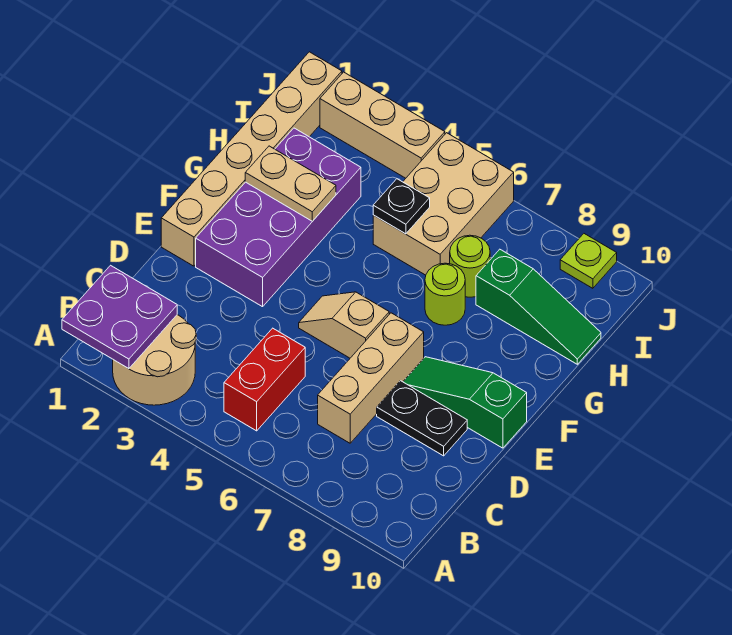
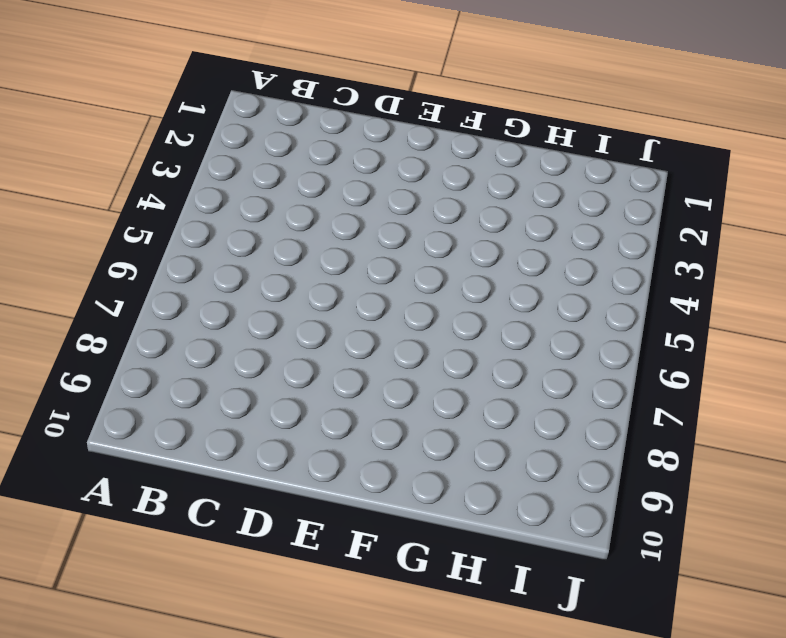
none -> tan round brick A2:B3 level 1
none -> red brick B5:C5 level 1
none -> tan brick C7:E7 level 1

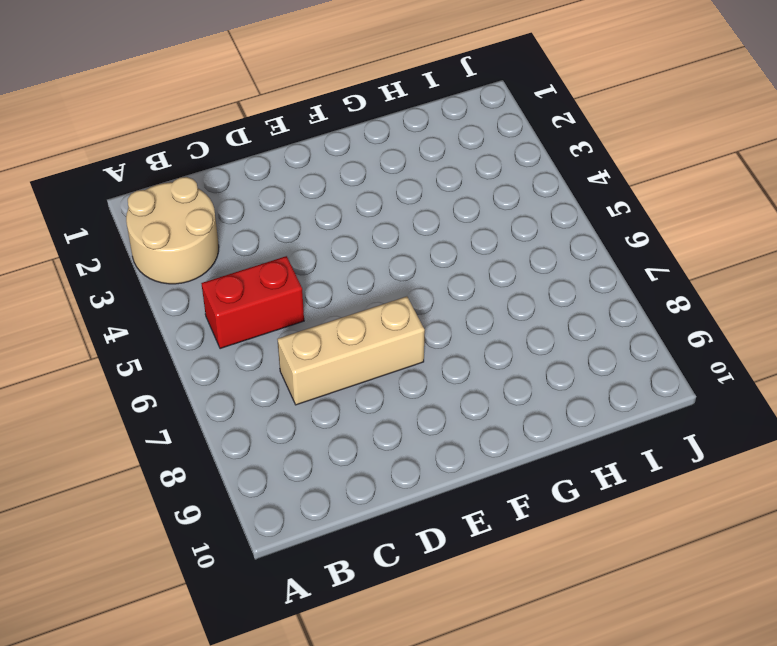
none -> black plate D8:D9 level 1
none -> tan brick E1:J1 level 1
none -> purple brick E2:H3 level 1

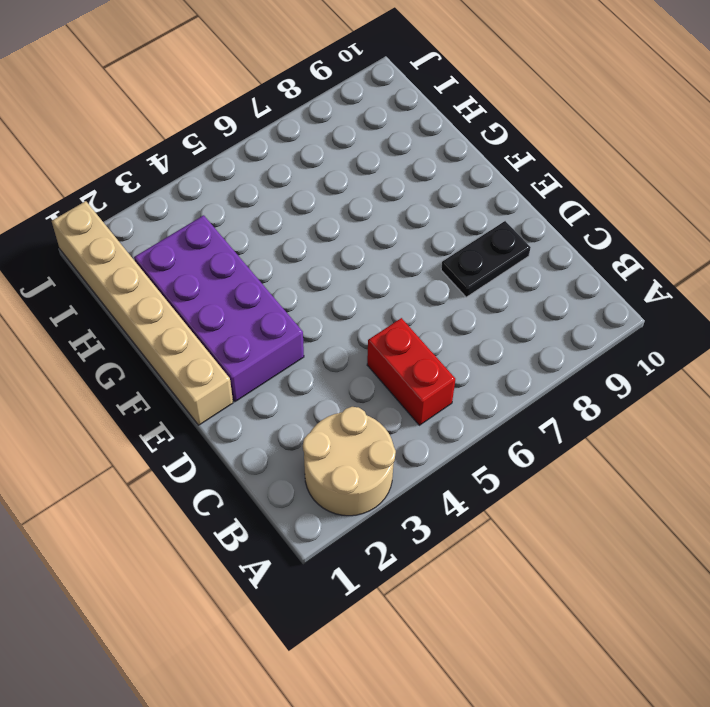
none -> tan brick C7:E7 level 1
none -> tan slope E5:E6 level 1 top 6
none -> green slope E8:E10 level 1 top 10

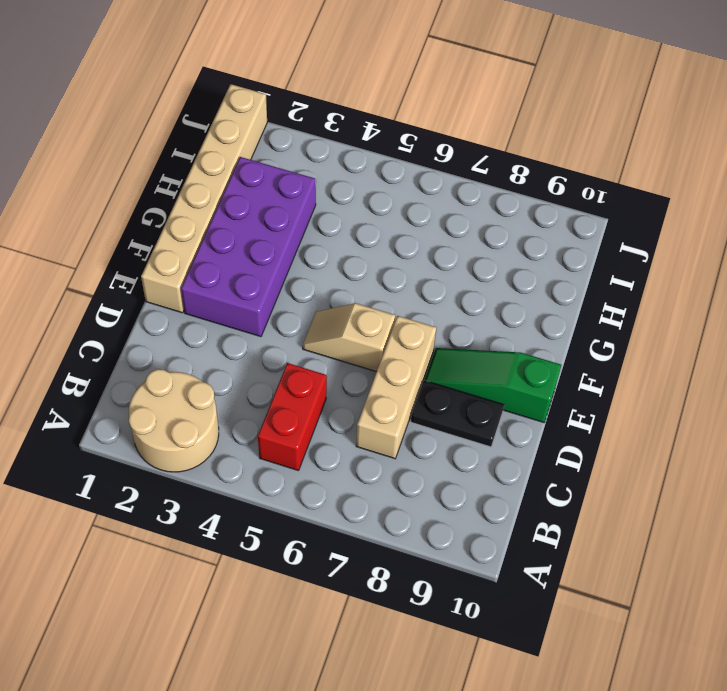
none -> lime round brick G7 level 1
none -> tan brick H5:J6 level 1
none -> lime round brick H7 level 1

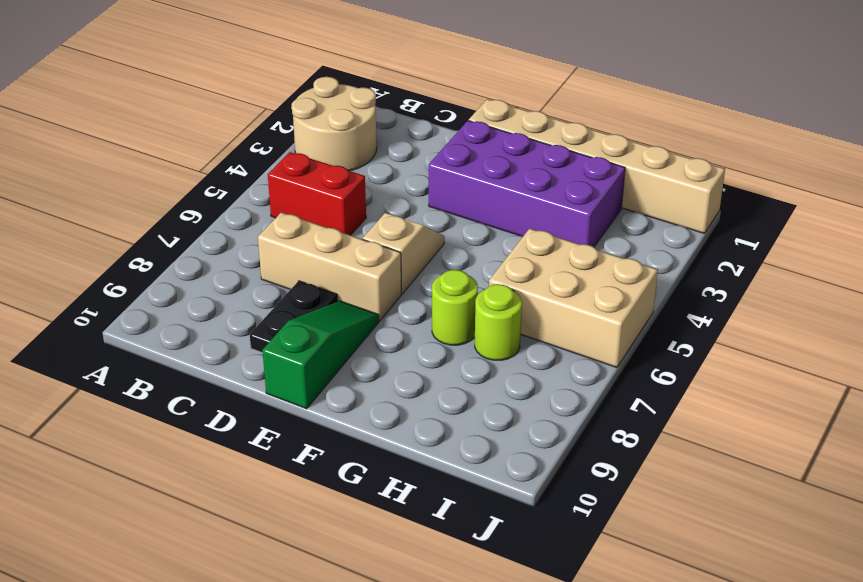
none -> green slope H8:H10 level 1 top 8
none -> tan brick J2:J4 level 1
none -> lime plate J9 level 1

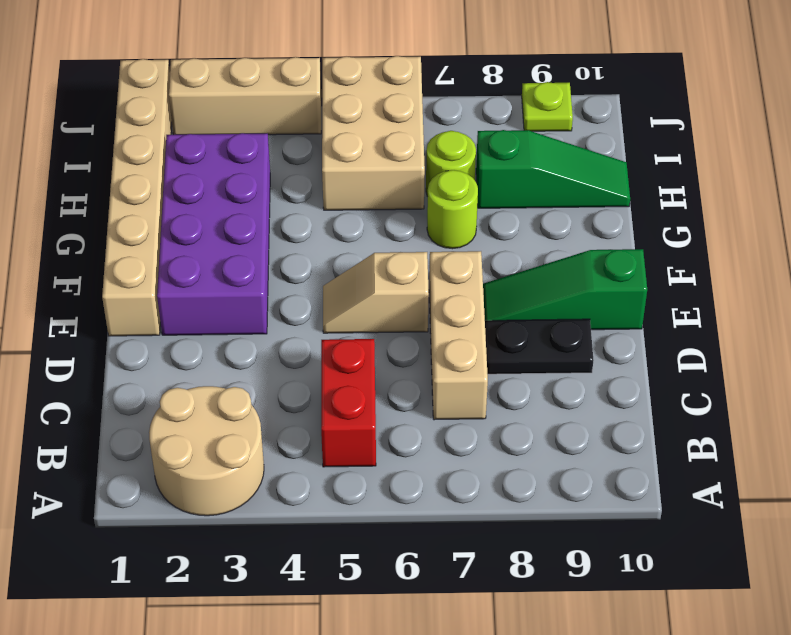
none -> purple plate A1:B2 level 2
none -> tan plate G2:G3 level 2
none -> black plate H5 level 2

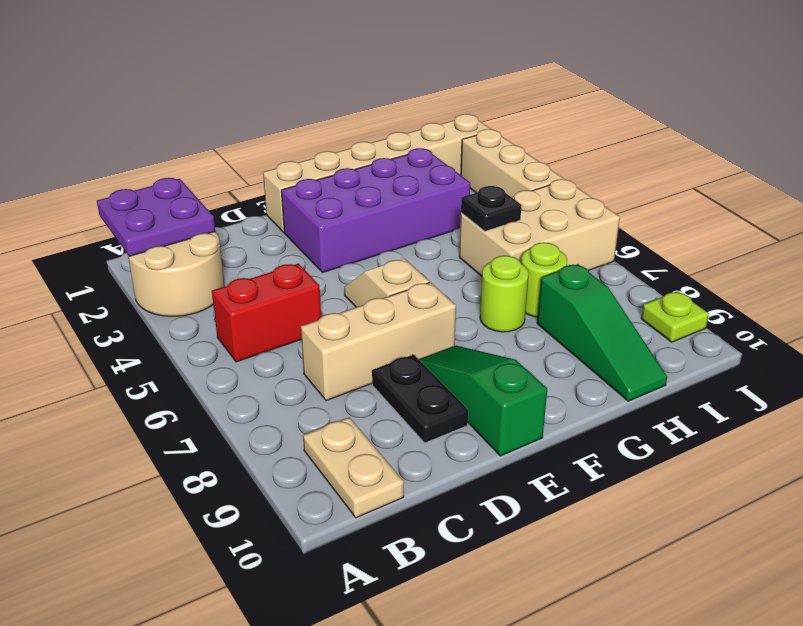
tan plate B9:B10 level 1 -> tan plate G2:G3 level 2

